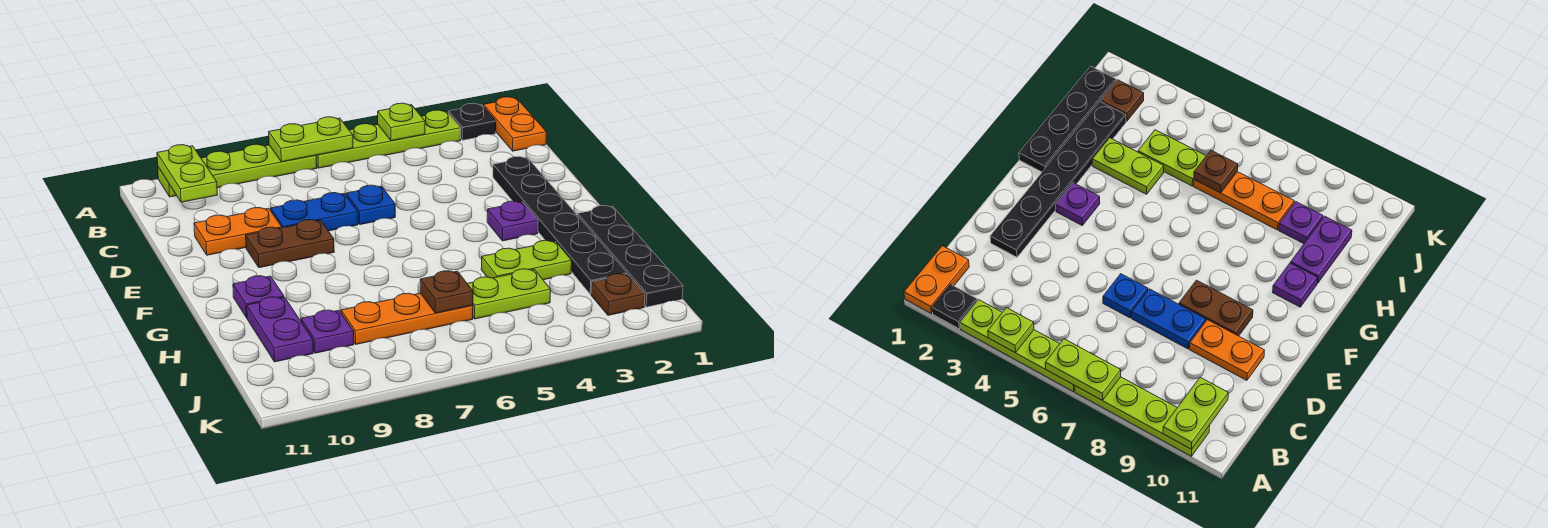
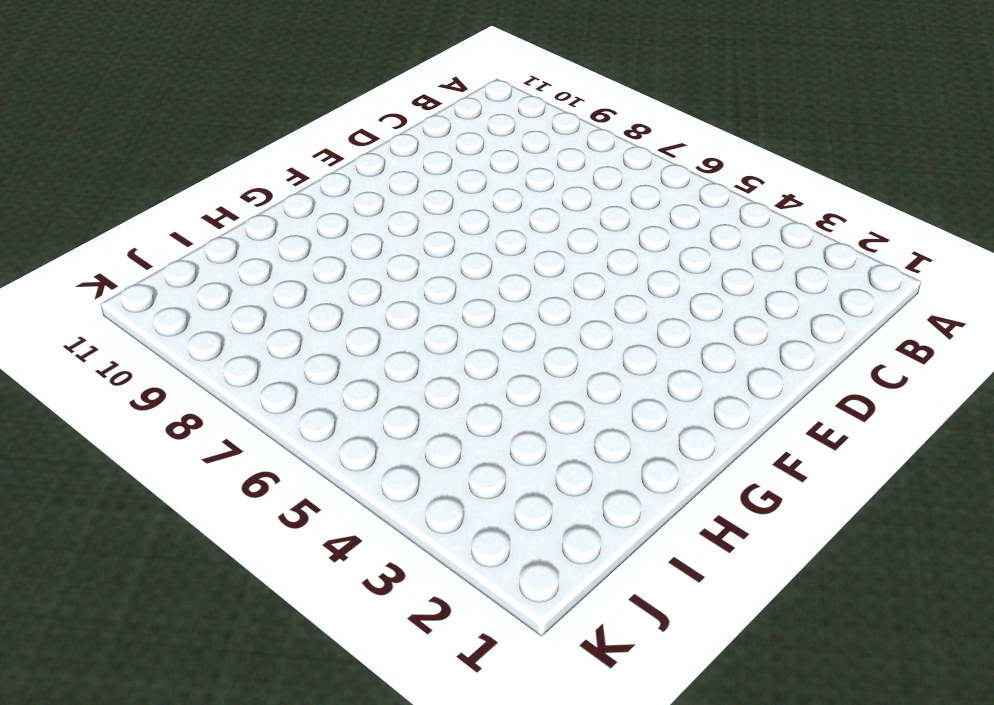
none -> orange plate A1:B1 level 1
none -> black plate A2 level 1
none -> lime plate A3:A6 level 1

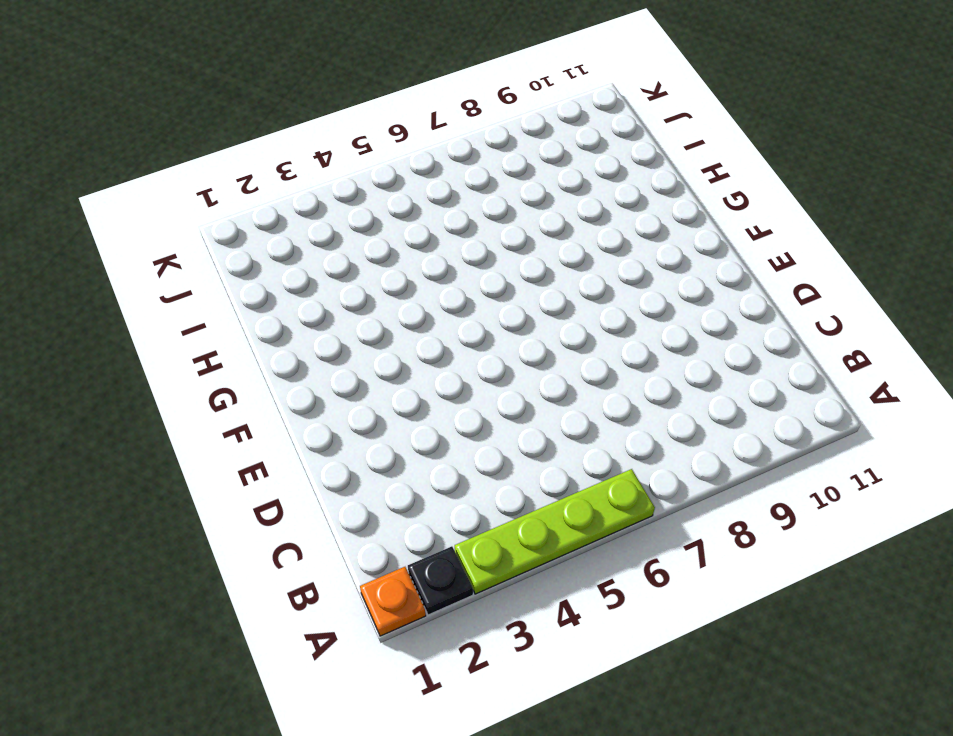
orange plate A1 level 1 -> orange plate A1:B1 level 1
none -> lime plate A7:A10 level 1
none -> black plate D2:I2 level 1
none -> blue plate D6 level 1

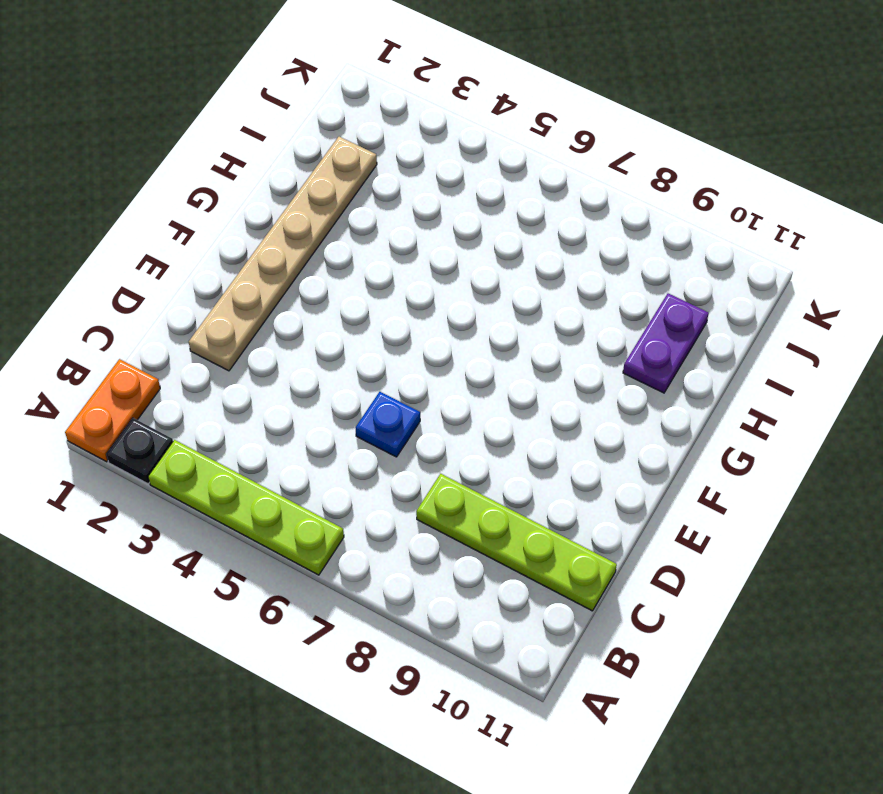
lime plate C8:C11 level 1 -> lime plate A7:A10 level 1
tan plate D2:I2 level 1 -> black plate D2:I2 level 1
none -> blue plate D7:D8 level 1
none -> orange plate D9:D10 level 1
none -> brown plate E8:E9 level 1

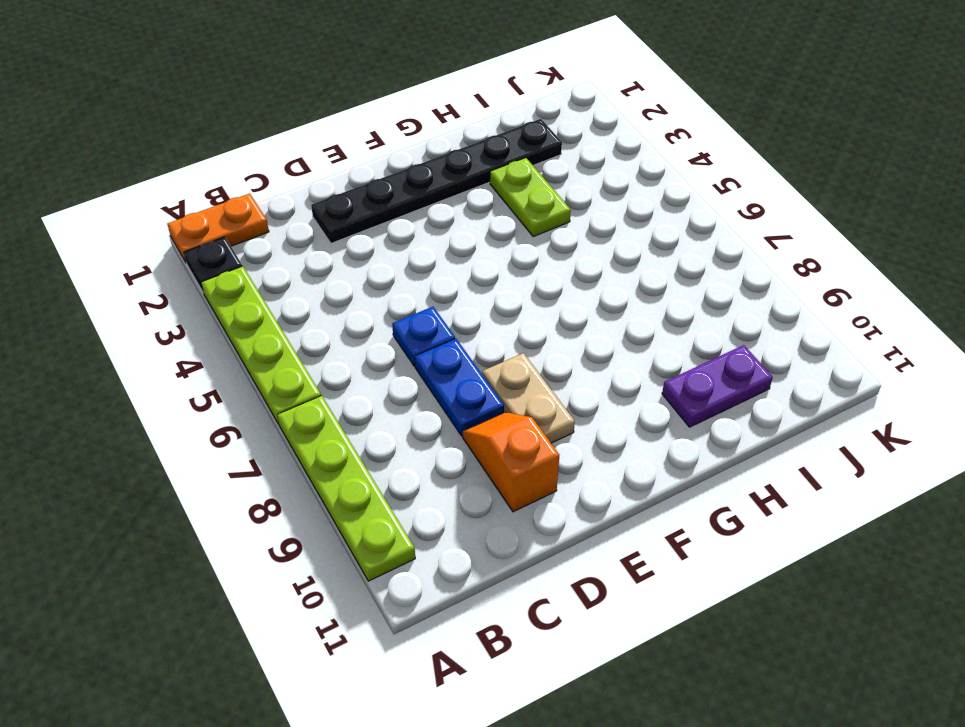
orange slope D9:D10 level 1 top 10 -> orange plate D9:D10 level 1
tan plate E8:E9 level 1 -> brown plate E8:E9 level 1
none -> purple plate F3 level 1
none -> black plate G1:J1 level 1
none -> purple plate G10 level 1

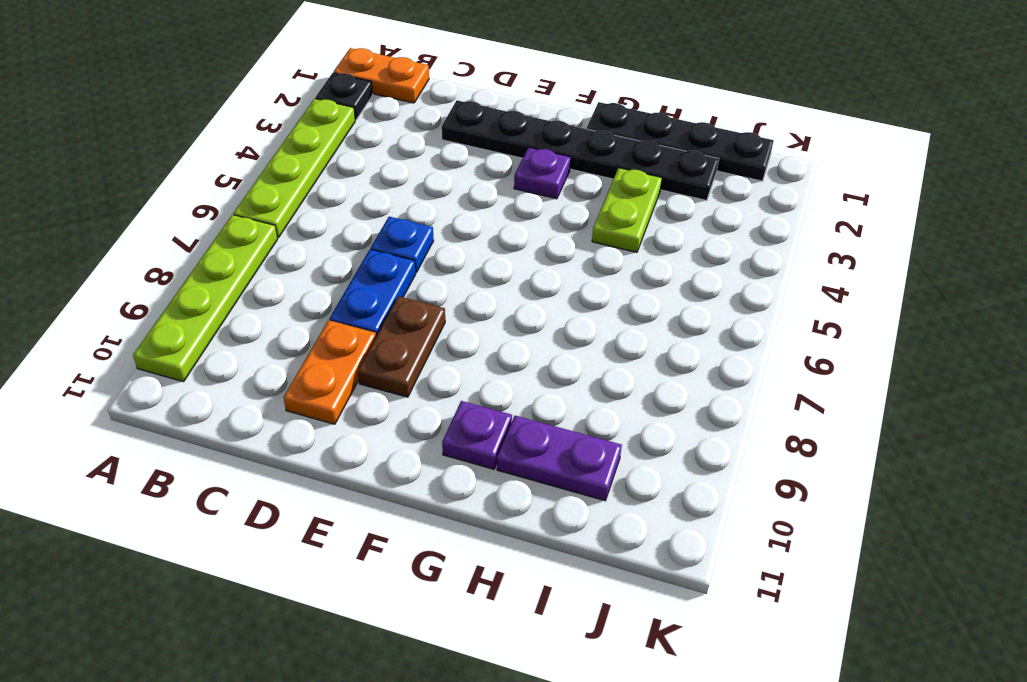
none -> lime plate I4:I5 level 1
none -> orange plate I6:I8 level 1
none -> purple plate I9 level 1

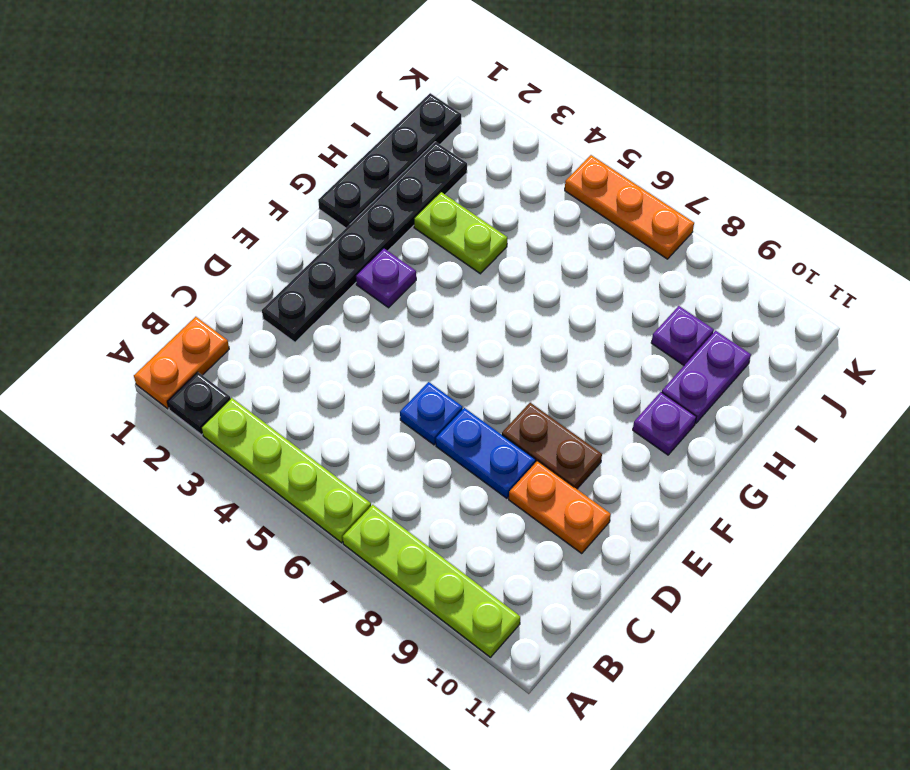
orange plate K5:K7 level 1 -> orange plate I6:I8 level 1
none -> lime plate I4:I5 level 1
none -> brown plate J2 level 1
none -> lime plate A4 level 2

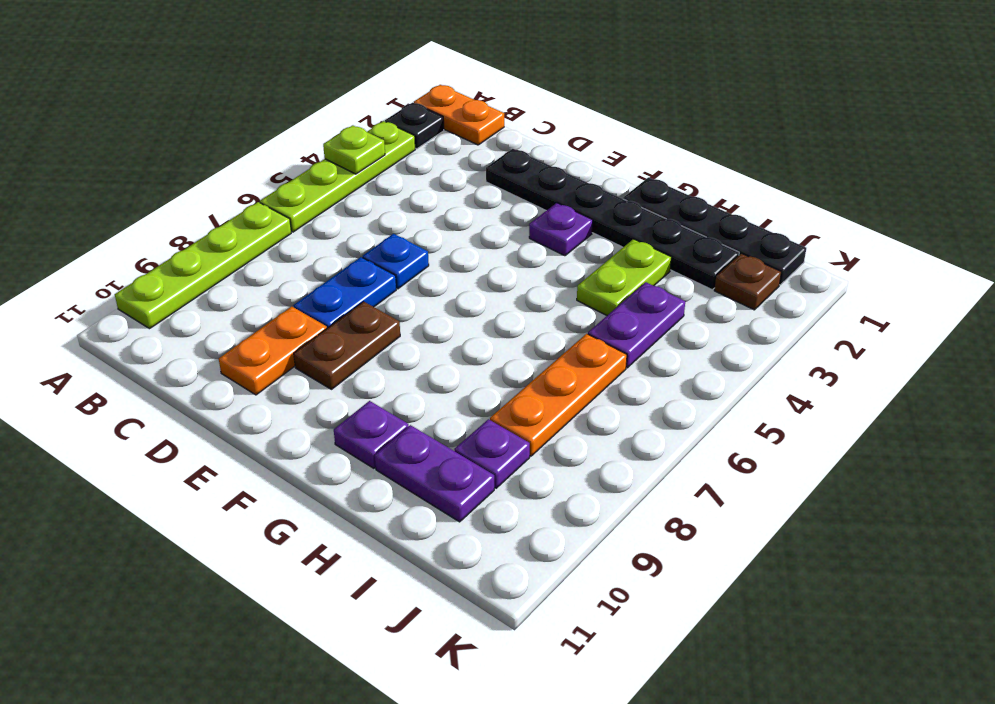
purple plate I4:I5 level 1 -> lime plate I4:I5 level 1
none -> lime plate A6:A7 level 2
none -> lime plate A10:B10 level 2
none -> brown plate I6 level 2

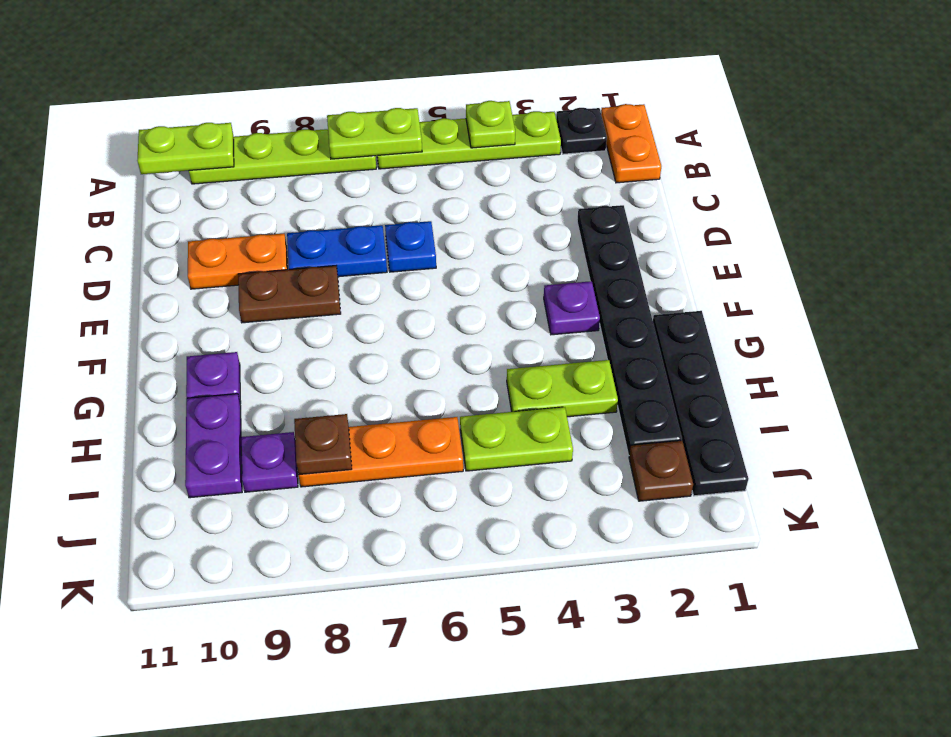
lime plate A10:A11 level 2 -> lime plate A10:B10 level 2
brown plate I8 level 2 -> brown plate I6 level 2

